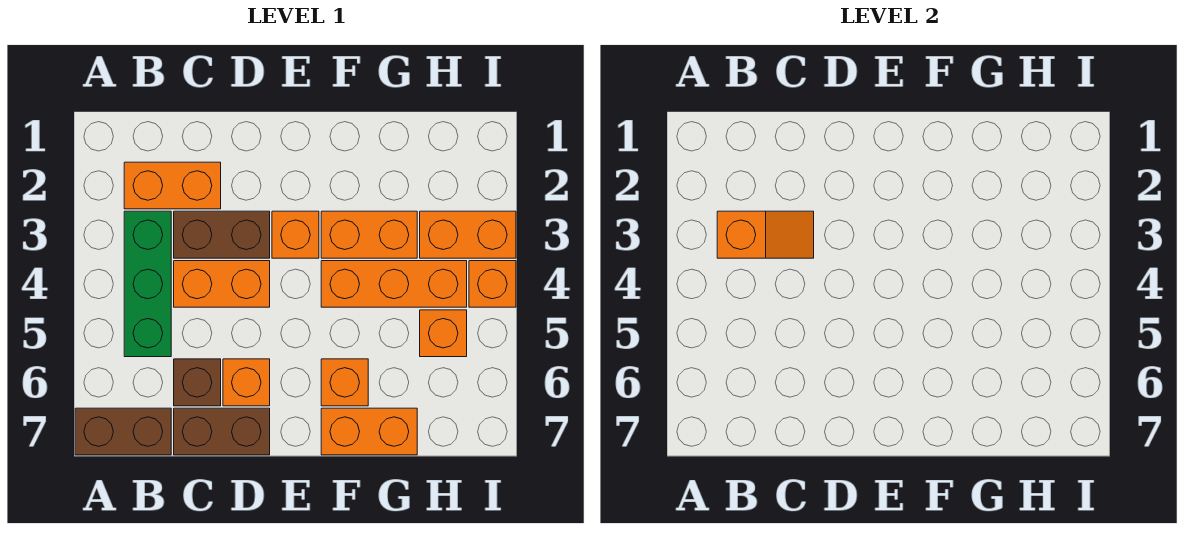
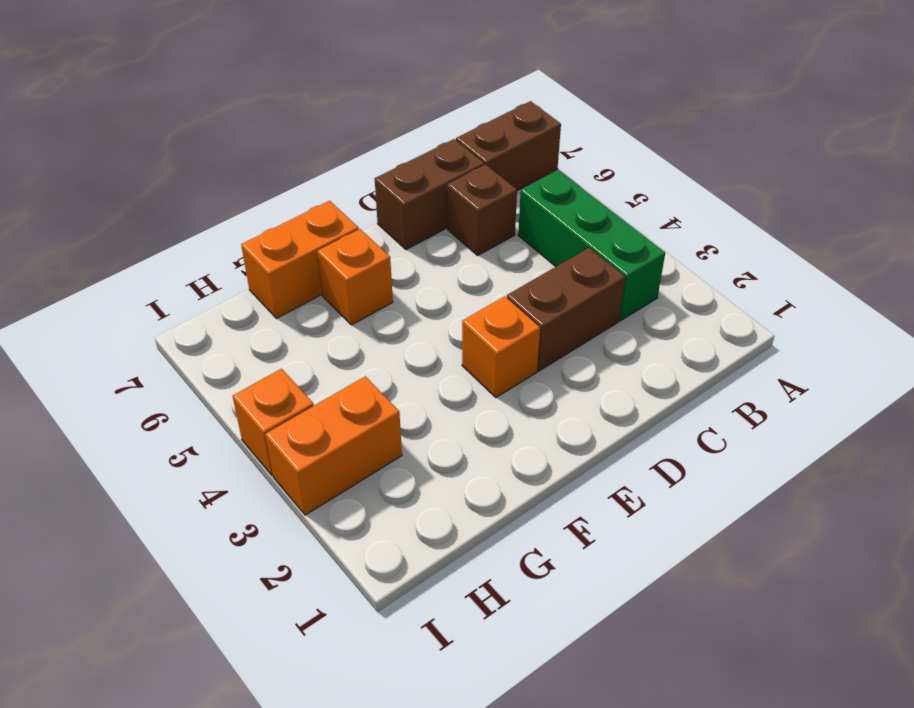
none -> orange brick B2:C2 level 1
none -> orange brick C4:D4 level 1
none -> orange brick D6 level 1

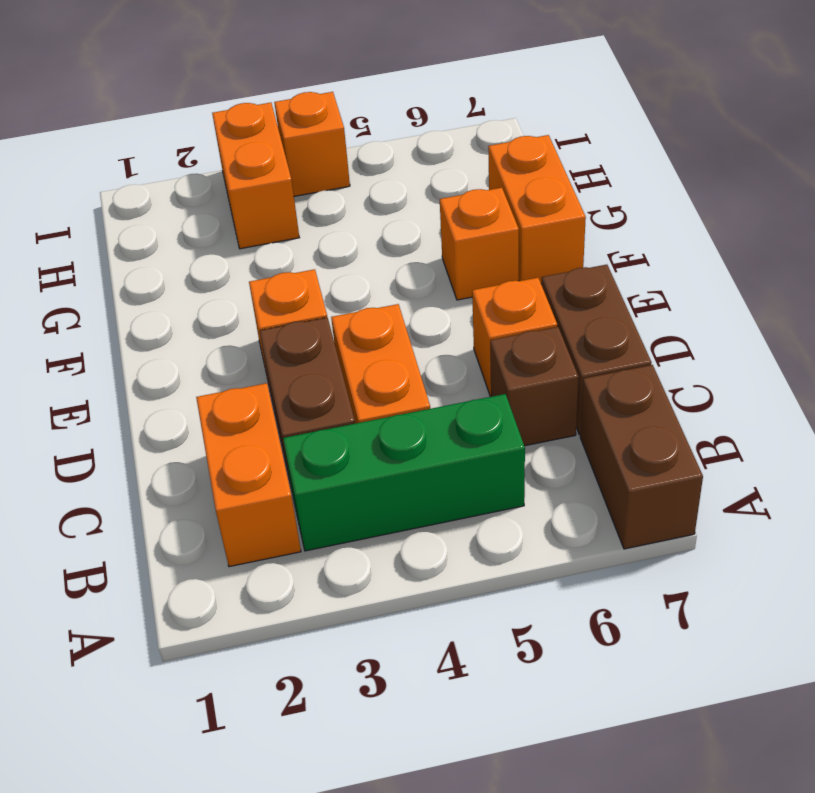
none -> orange brick F3:G3 level 1
none -> orange brick F4:H4 level 1
none -> orange brick H5 level 1

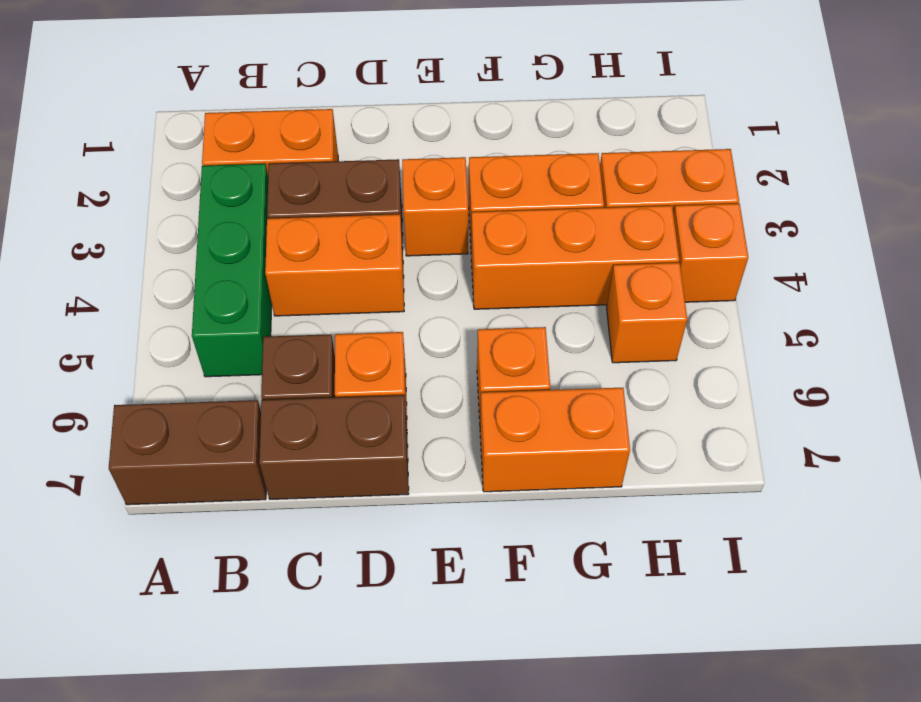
none -> orange slope B3:C3 level 2 top B

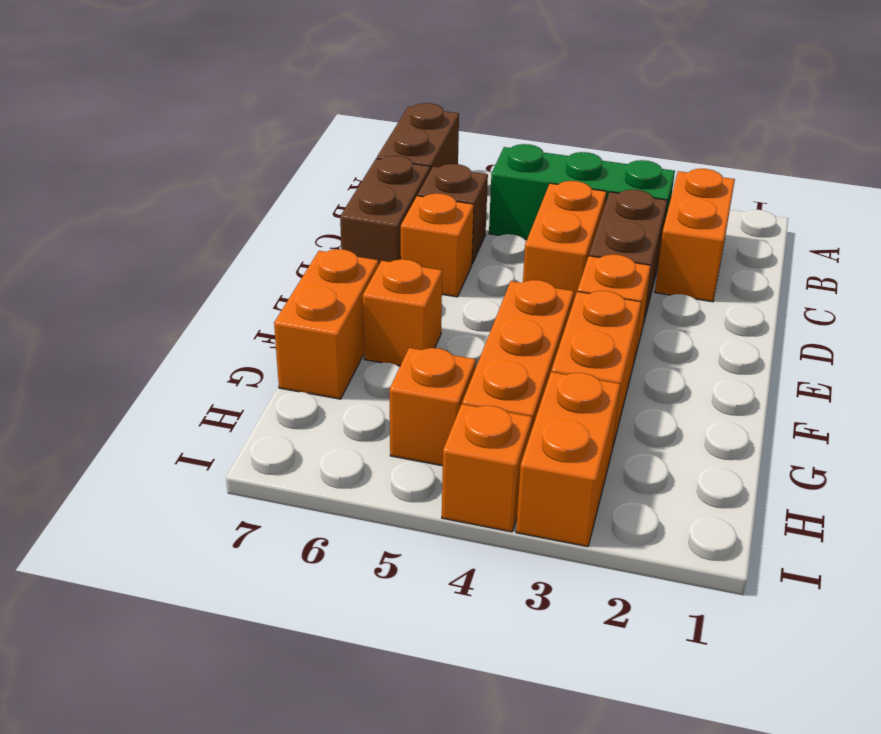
none -> orange slope B3:C3 level 2 top B

